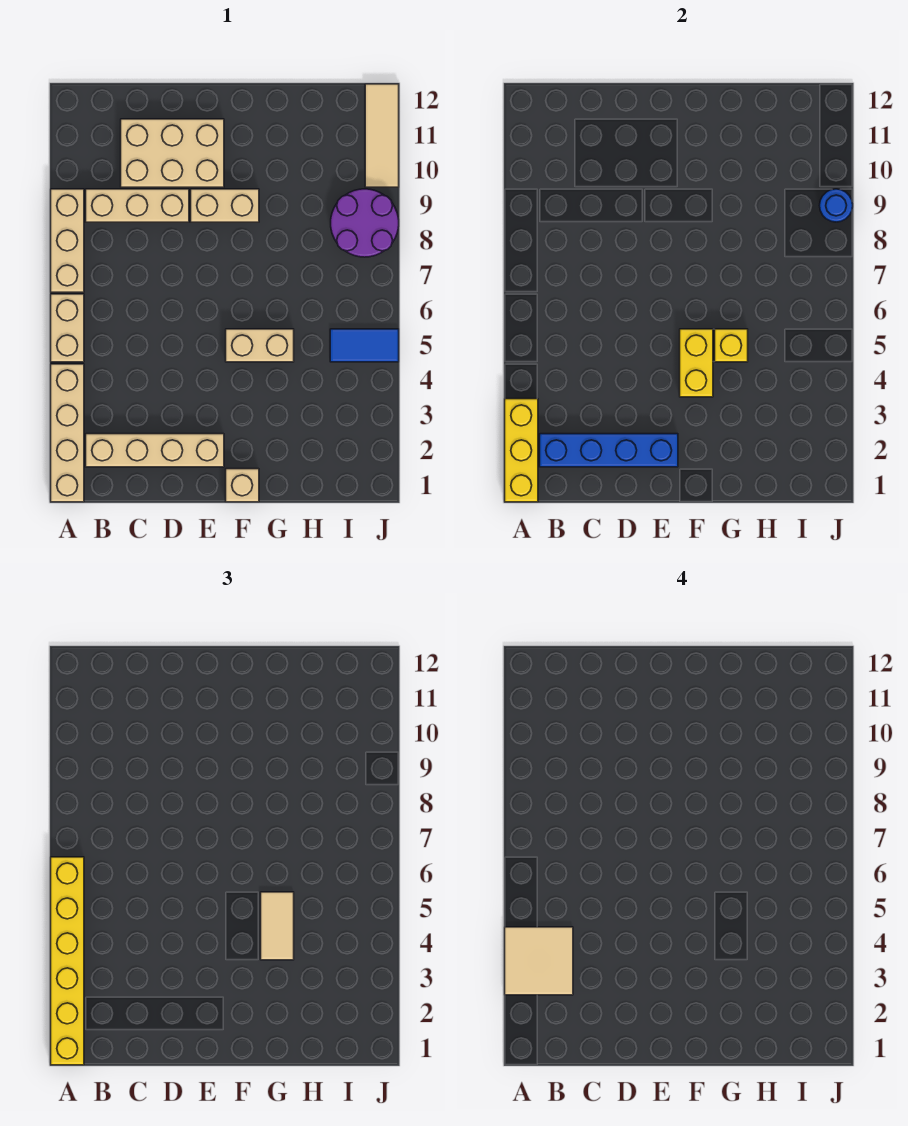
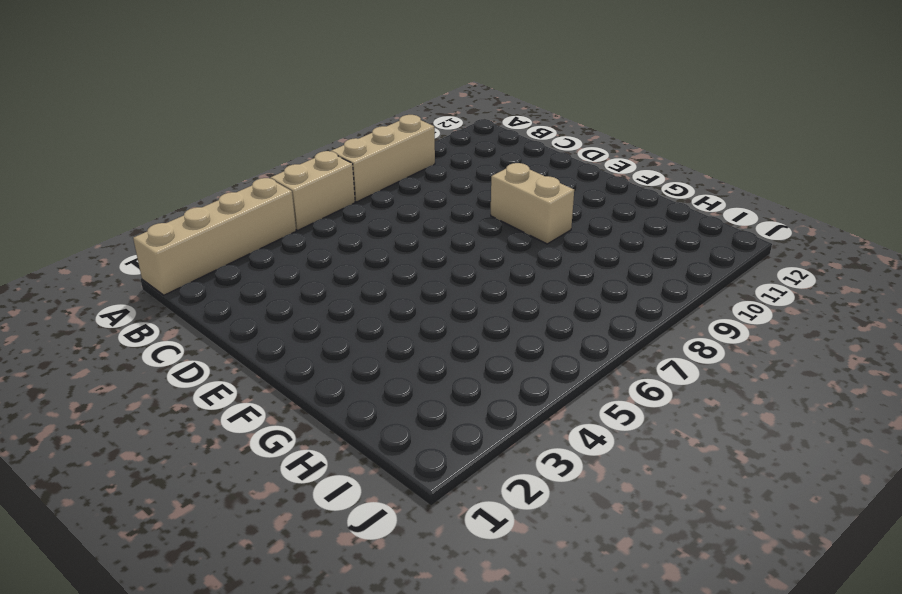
none -> tan brick B2:E2 level 1
none -> tan brick B9:D9 level 1
none -> tan brick C10:E11 level 1

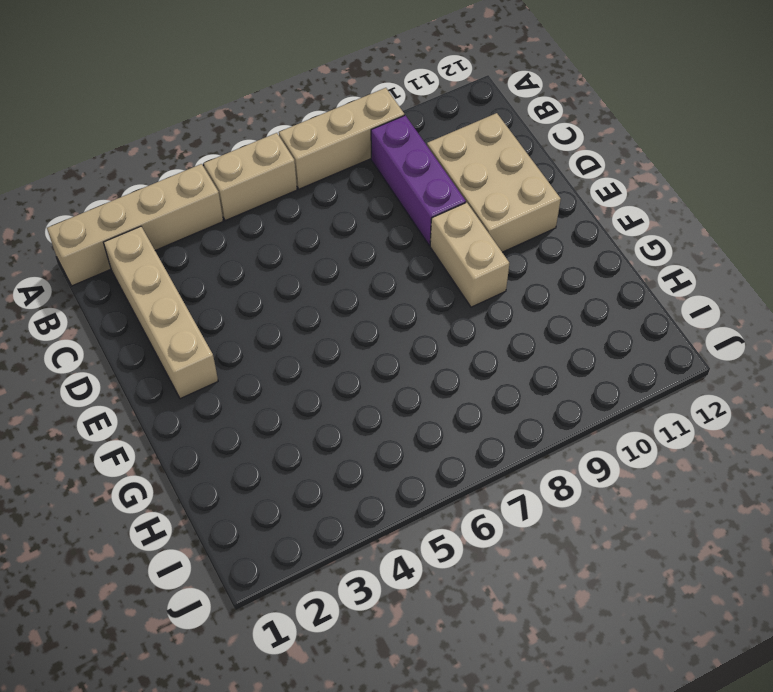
purple brick B9:D9 level 1 -> tan brick B9:D9 level 1
none -> tan brick F1 level 1
none -> tan brick F5:G5 level 1
none -> blue tile I5:J5 level 1

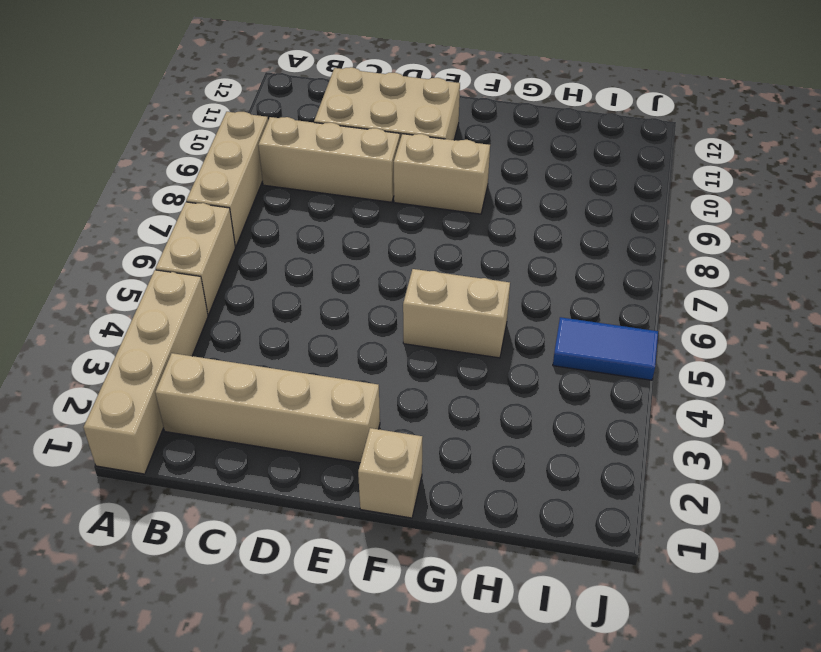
none -> purple round brick I8:J9 level 1
none -> tan tile J10:J12 level 1
none -> yellow brick A1:A3 level 2

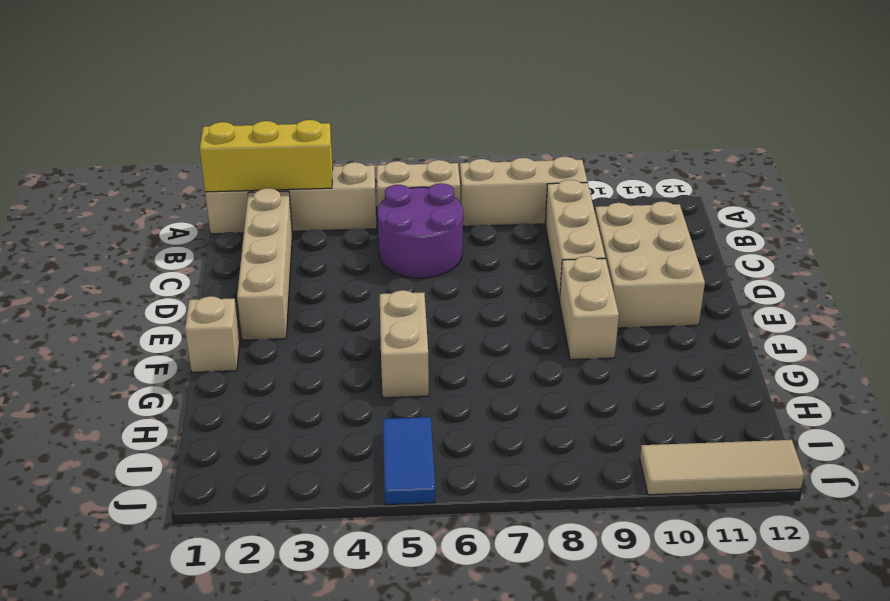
purple round brick B5:C6 level 1 -> purple round brick I8:J9 level 1
none -> blue brick B2:E2 level 2
none -> yellow brick F4:F5 level 2
none -> yellow brick G5 level 2

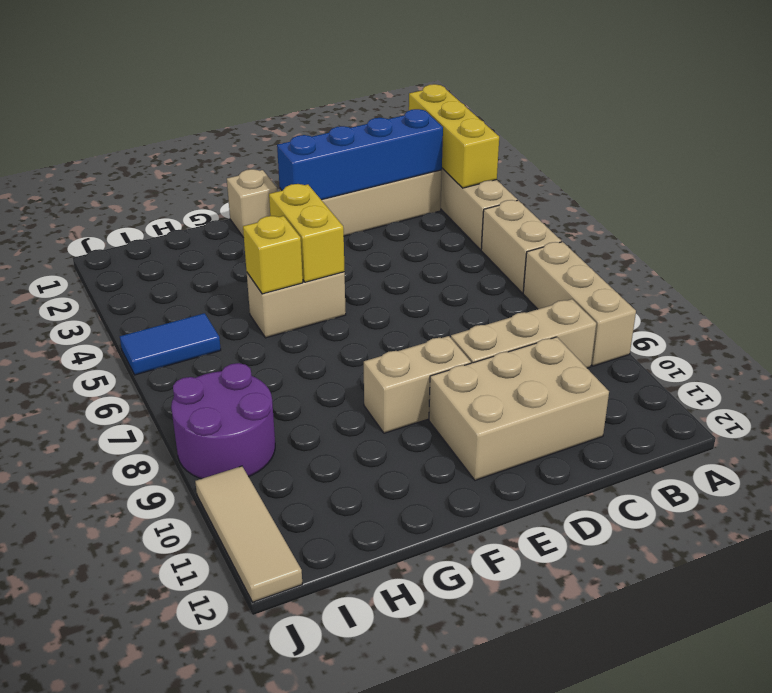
none -> blue round brick J9 level 2
none -> yellow brick A1:A6 level 3
none -> tan tile G4:G5 level 3

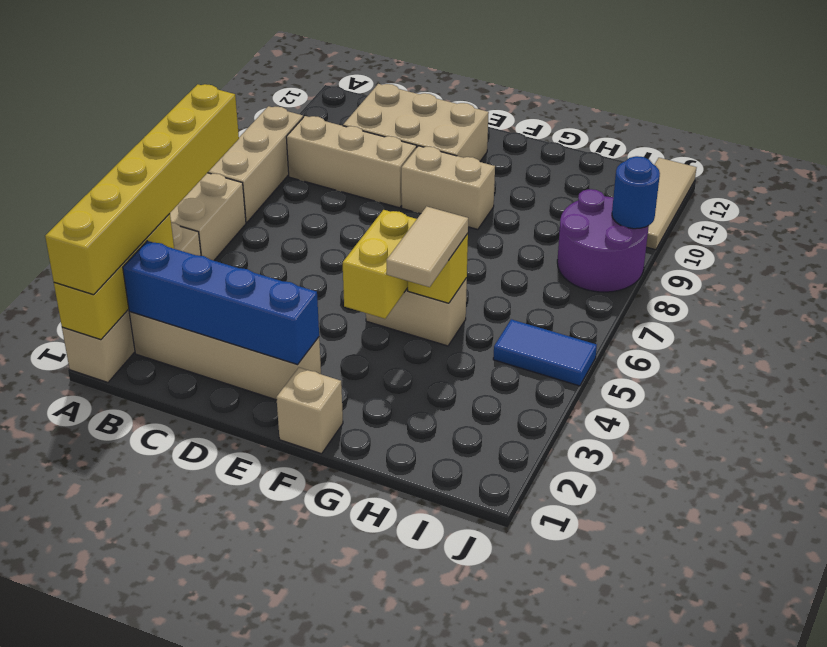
none -> tan tile A3:B4 level 4

